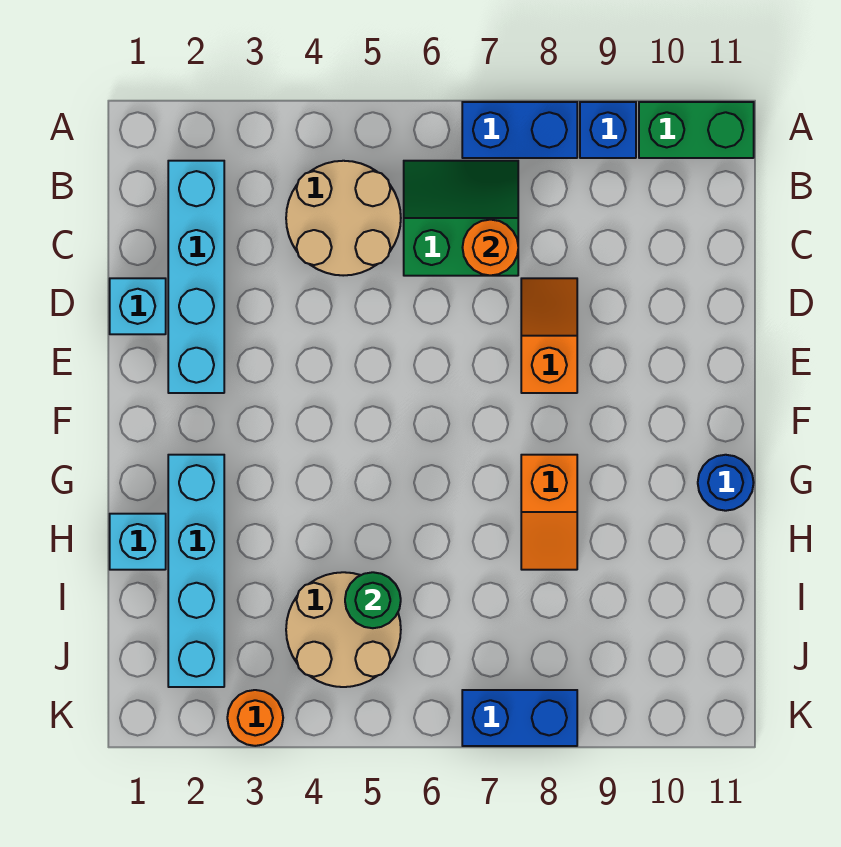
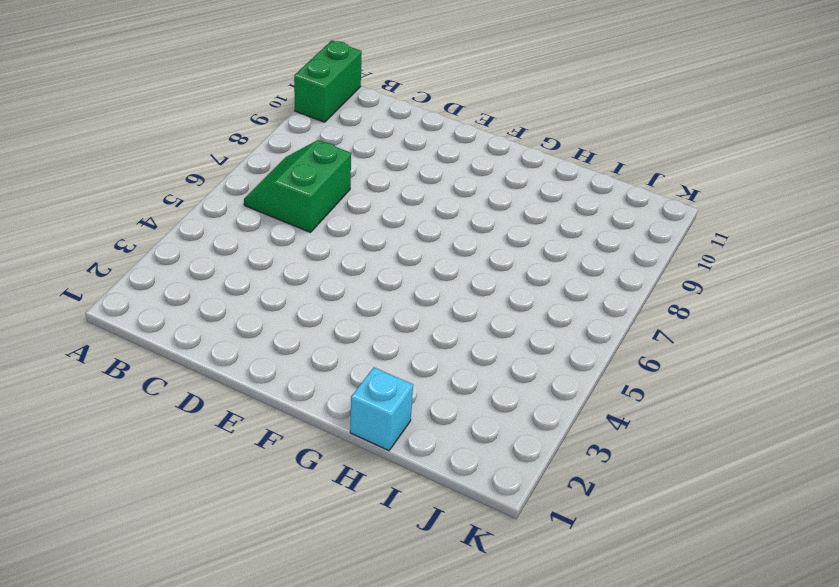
none -> blue brick A7:A8 level 1
none -> blue brick A9 level 1
none -> cyan brick B2:E2 level 1

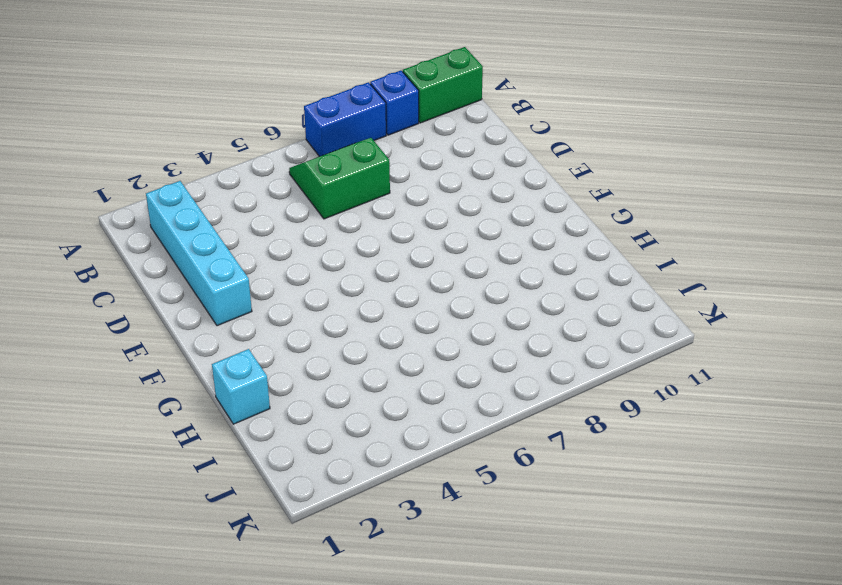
none -> tan round brick B4:C5 level 1
none -> cyan brick D1 level 1
none -> orange slope D8:E8 level 1 top E

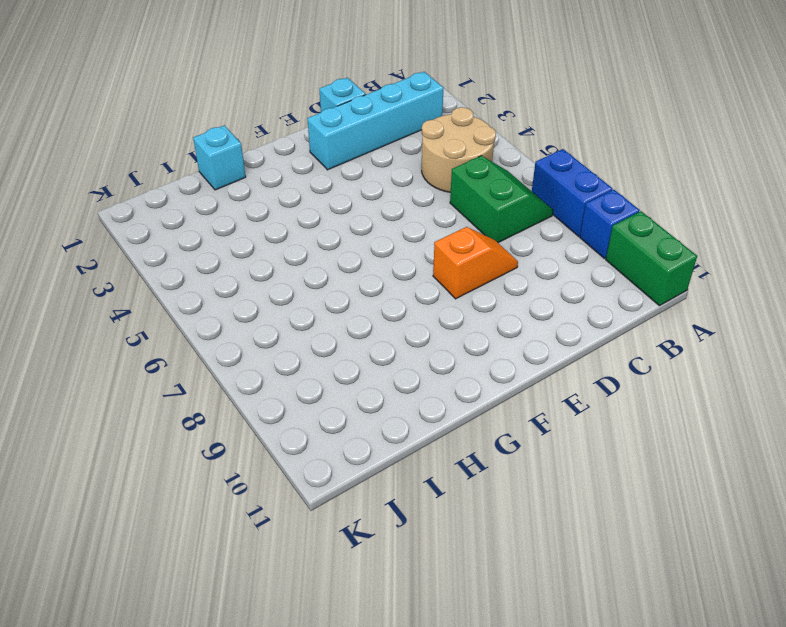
none -> cyan brick G2:J2 level 1
none -> orange slope G8:H8 level 1 top G
none -> blue round brick G11 level 1

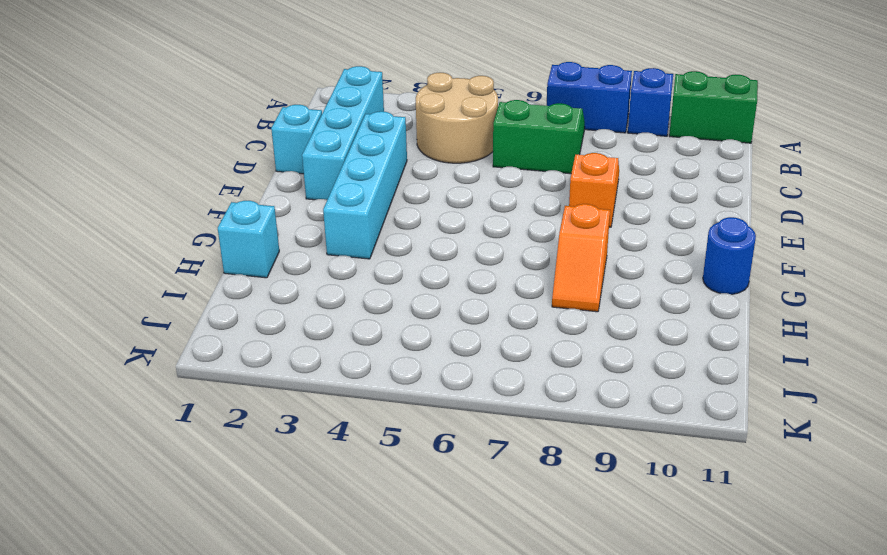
cyan brick D3:G3 level 1 -> cyan brick G2:J2 level 1
none -> tan round brick I4:J5 level 1
none -> orange round brick K3 level 1
none -> blue brick K7:K8 level 1

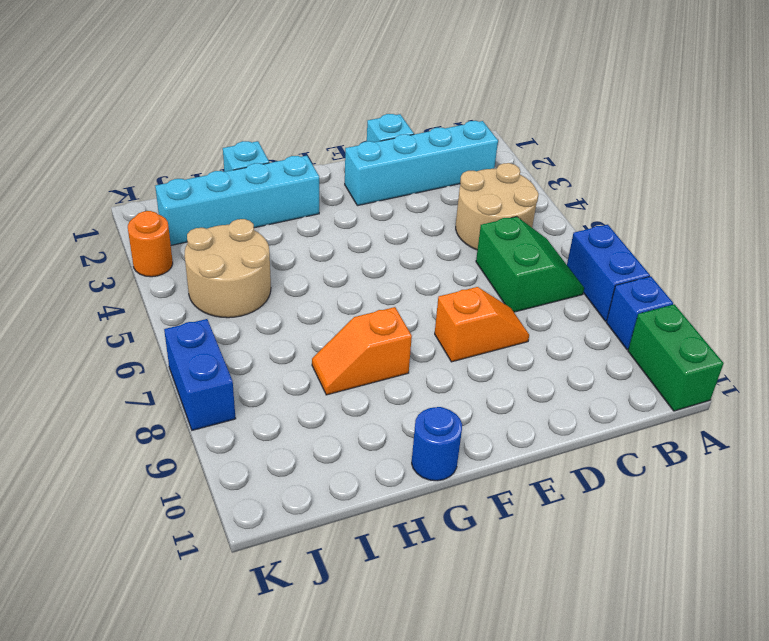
none -> orange round brick C7 level 2
none -> green round brick I5 level 2

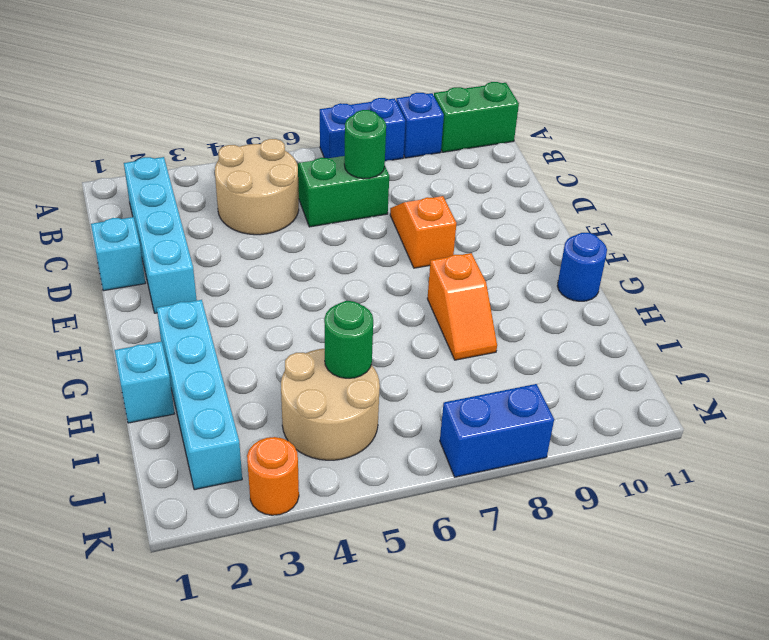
green round brick C7 level 2 -> orange round brick C7 level 2

